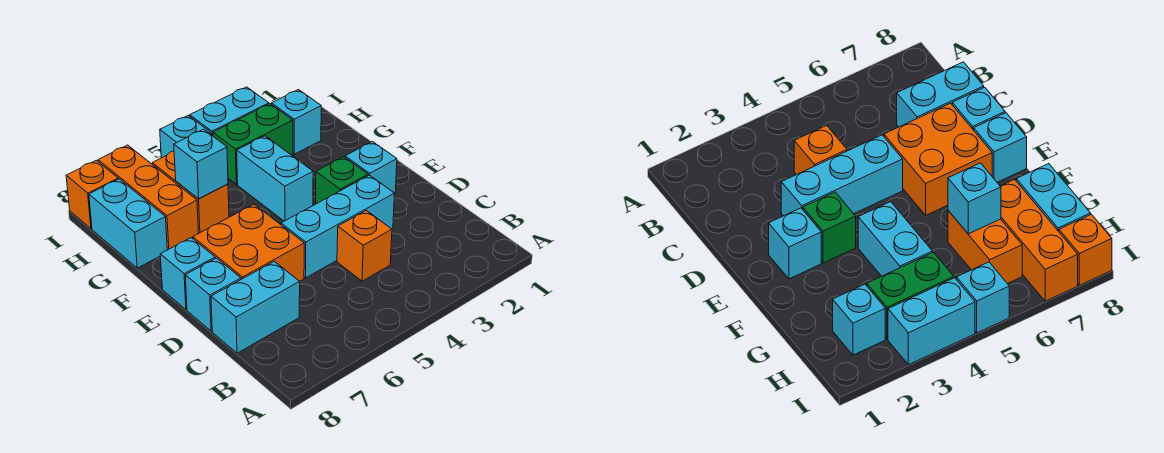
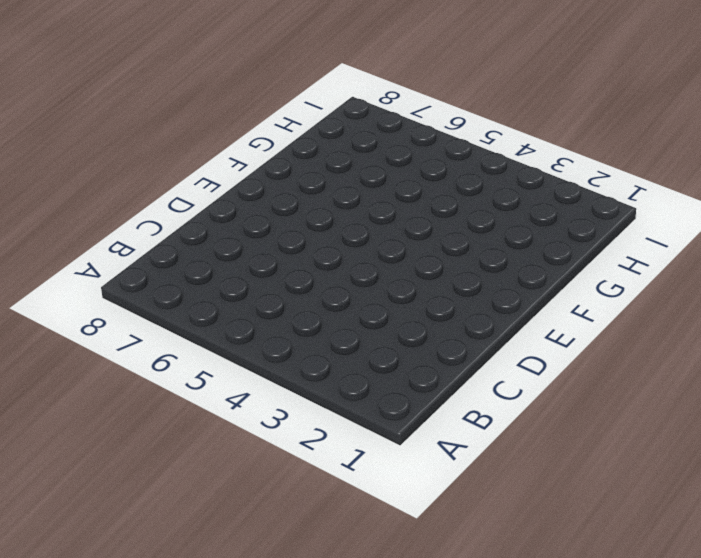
none -> orange brick C4 level 1
none -> cyan brick C7:C8 level 1
none -> cyan brick D3:D5 level 1

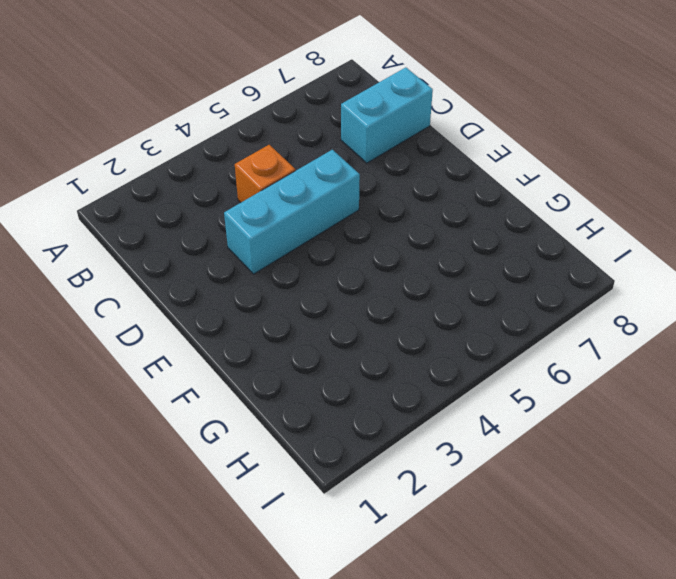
none -> orange brick D6:E7 level 1
none -> cyan brick D8 level 1
none -> cyan brick E2 level 1

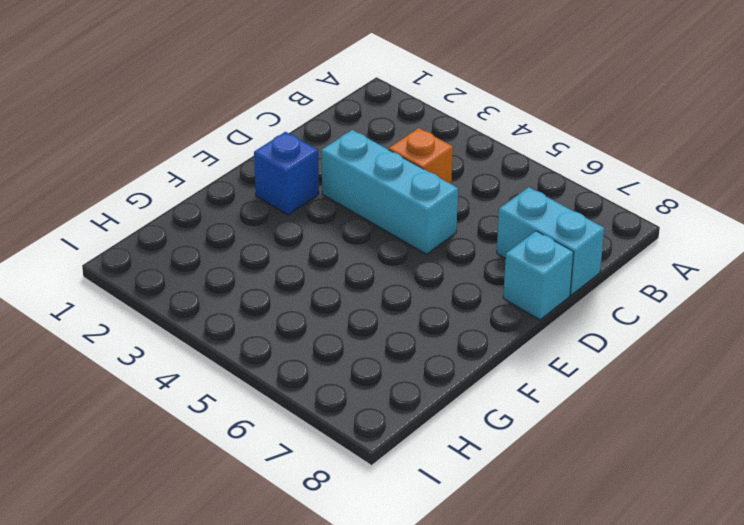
blue brick E2 level 1 -> cyan brick E2 level 1
none -> orange brick D6:E7 level 1
none -> green brick E3 level 1
none -> cyan brick E8 level 1

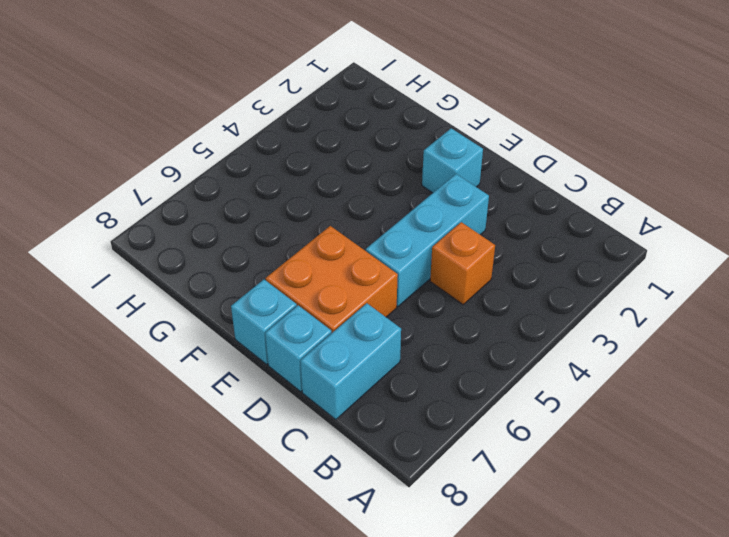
none -> green brick E3 level 1
none -> cyan brick F4:G4 level 1
none -> orange brick G6:H6 level 1

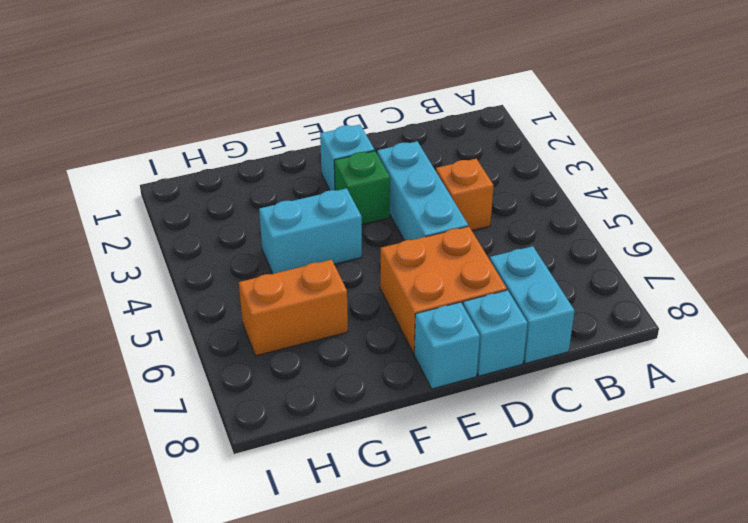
none -> orange brick G7:I7 level 1
none -> cyan brick G8:H8 level 1
none -> cyan brick H2 level 1

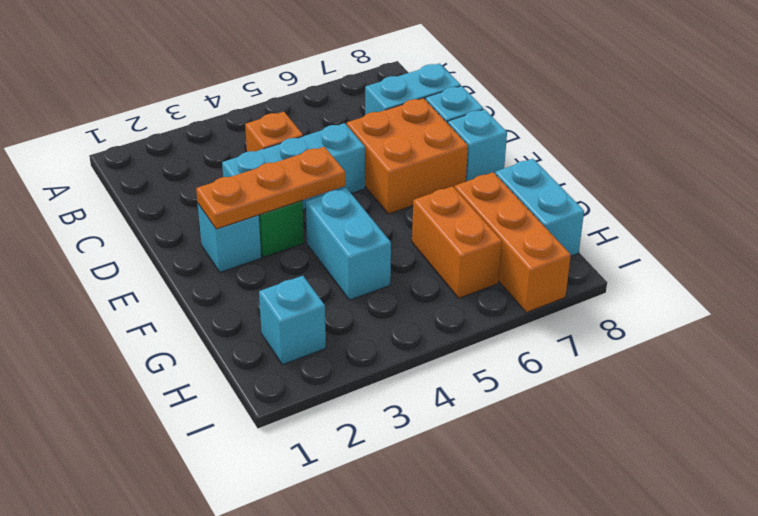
orange plate E2:E4 level 2 -> none
none -> green brick H3:H4 level 1
none -> cyan brick I3:I4 level 1
none -> cyan brick I5 level 1

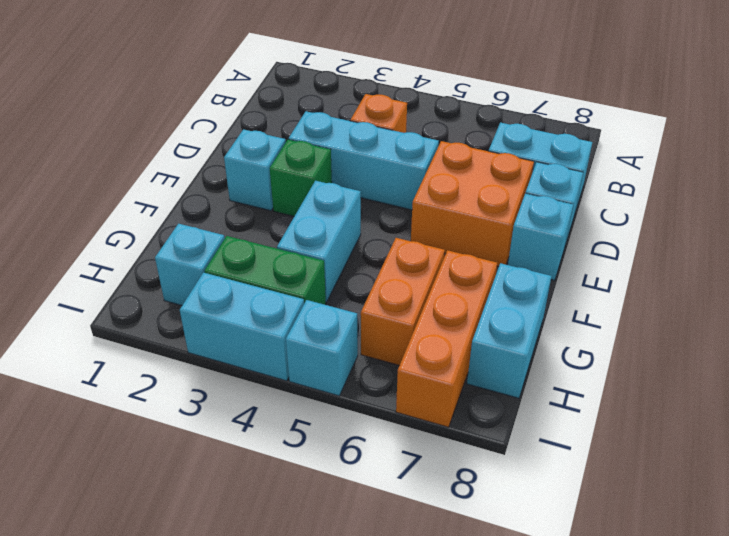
none -> orange brick I8 level 1
none -> cyan brick G6 level 2

